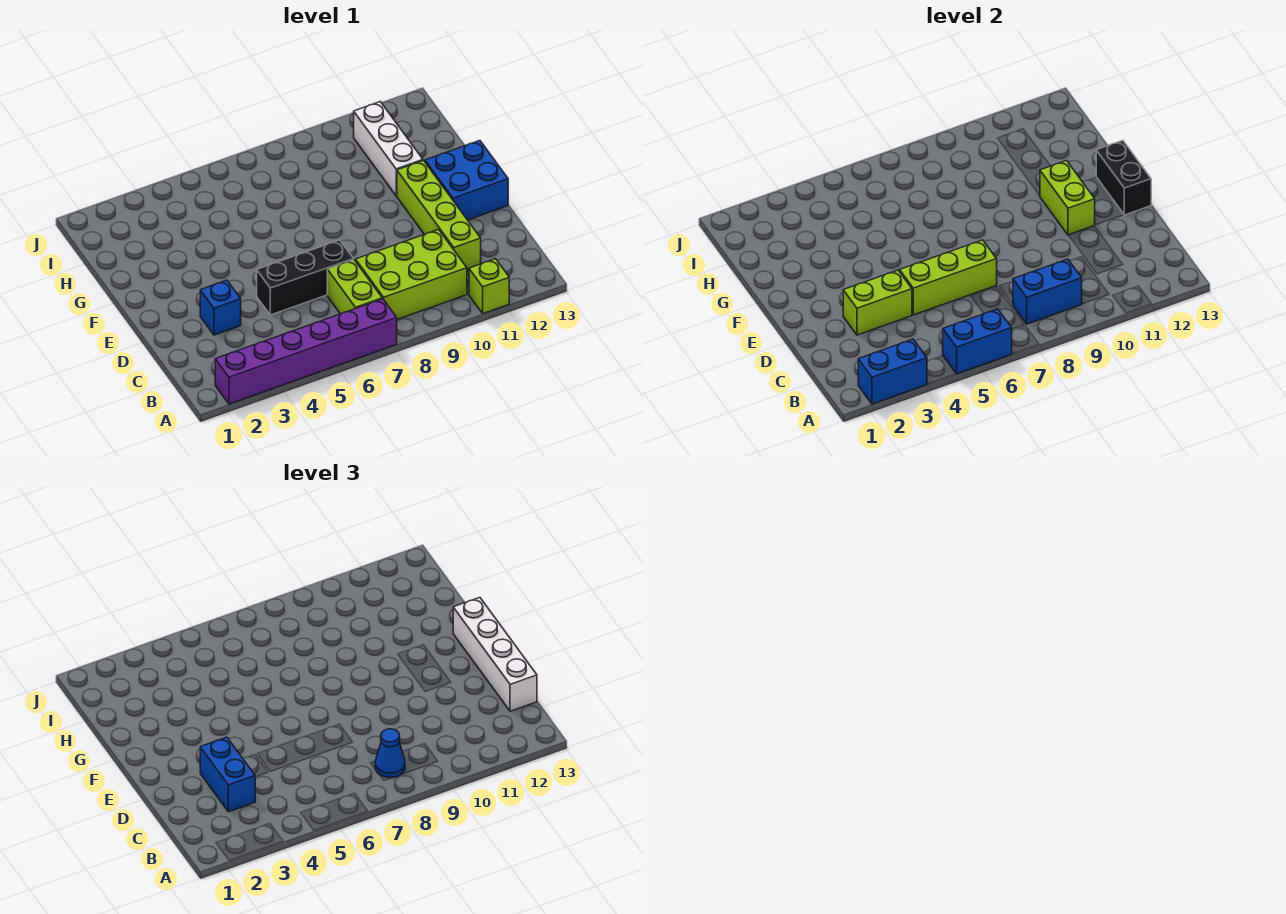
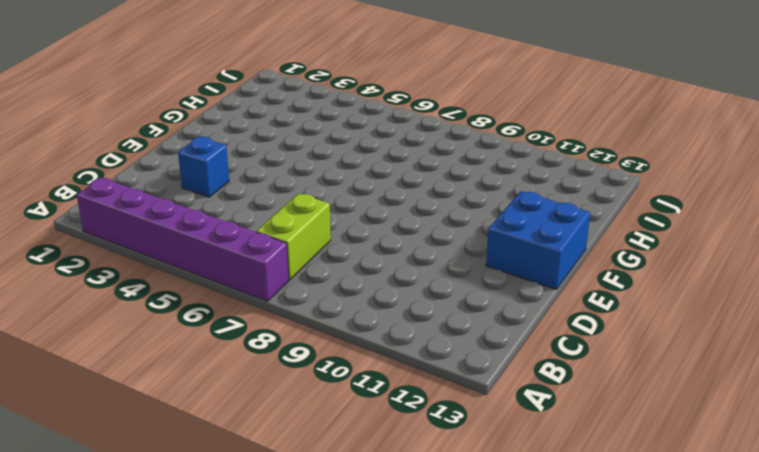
none -> lime brick A11 level 1
none -> lime brick B8:C10 level 1
none -> lime brick C11:F11 level 1

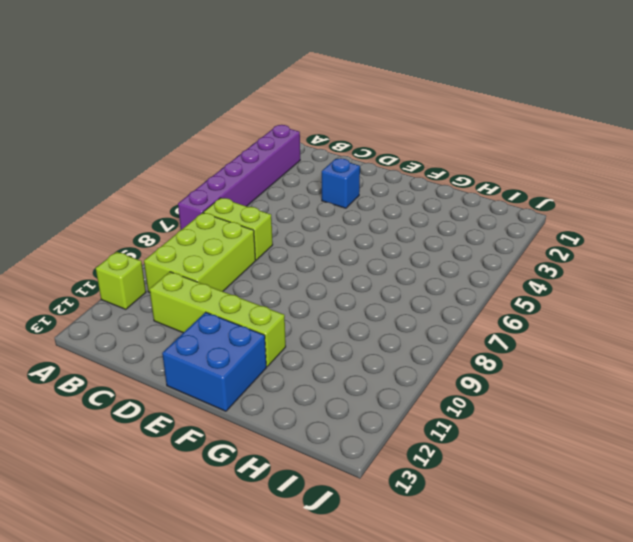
none -> black brick D5:D7 level 1
none -> white brick G11:I11 level 1
none -> blue brick A2:A3 level 2

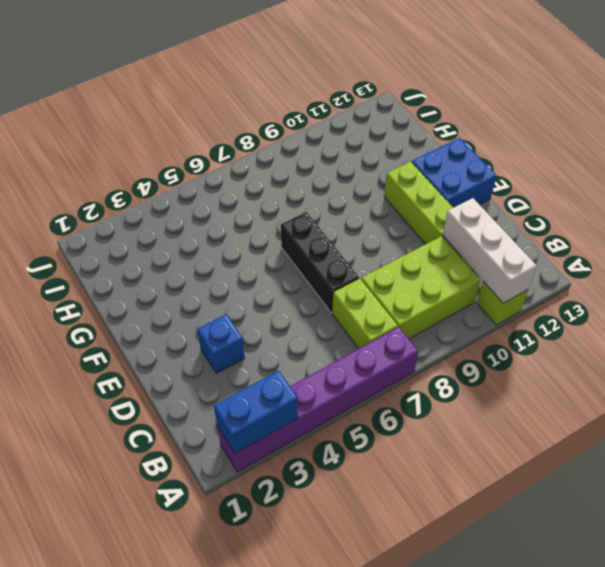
white brick A11:C11 level 2 -> white brick G11:I11 level 1
black brick D7:F7 level 1 -> black brick D5:D7 level 1
none -> blue brick A5:A6 level 2
none -> blue brick B8:B9 level 2
none -> lime brick D3:D4 level 2

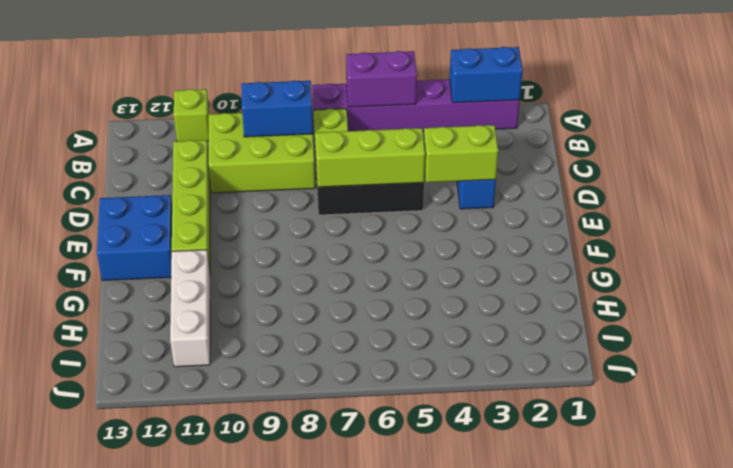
purple brick A5:A6 level 2 -> blue brick A5:A6 level 2
none -> lime brick E11:F11 level 2
none -> black brick E13:F13 level 2
none -> blue cone B8 level 3

